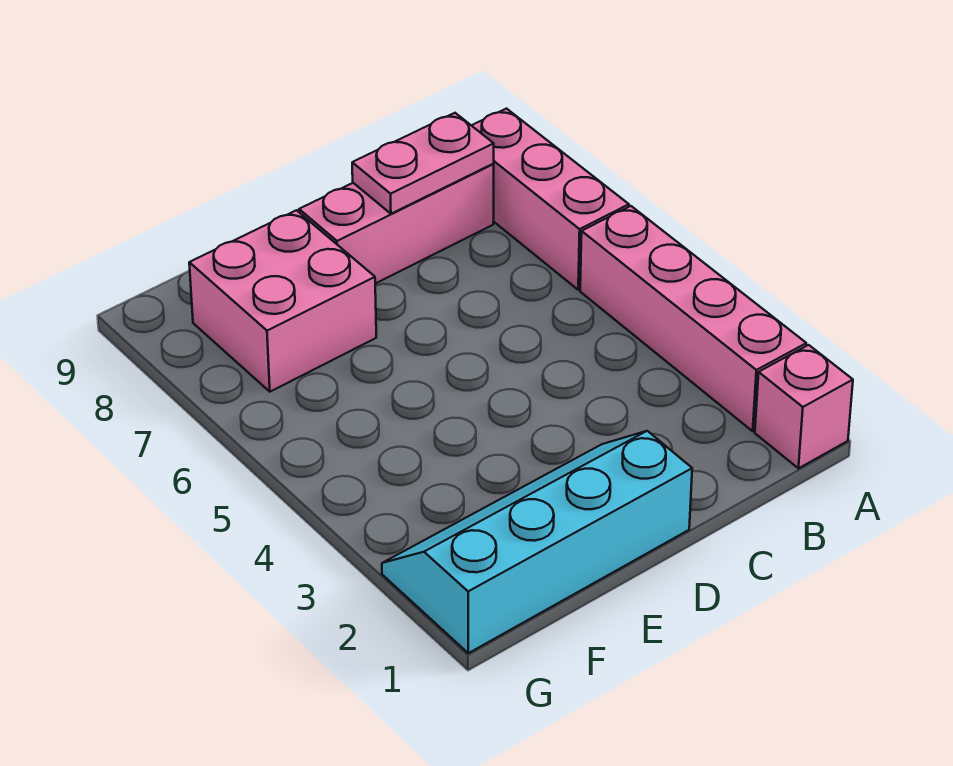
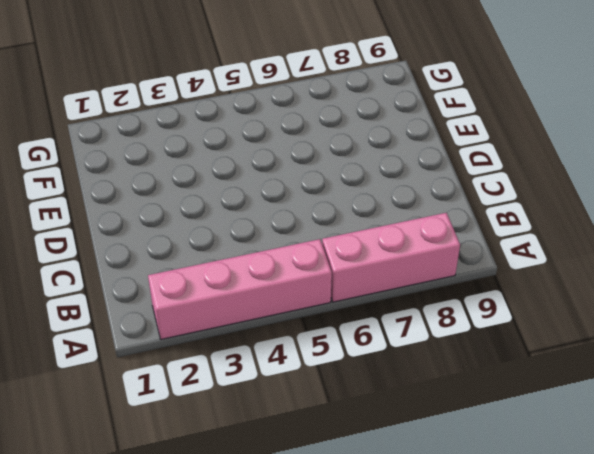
none -> pink brick A1 level 1
none -> pink brick B8:D8 level 1

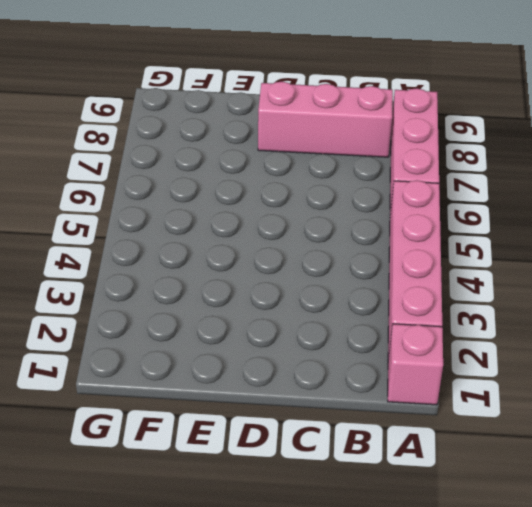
none -> cyan slope D1:G2 level 1 top 1
none -> pink brick E7:F8 level 1

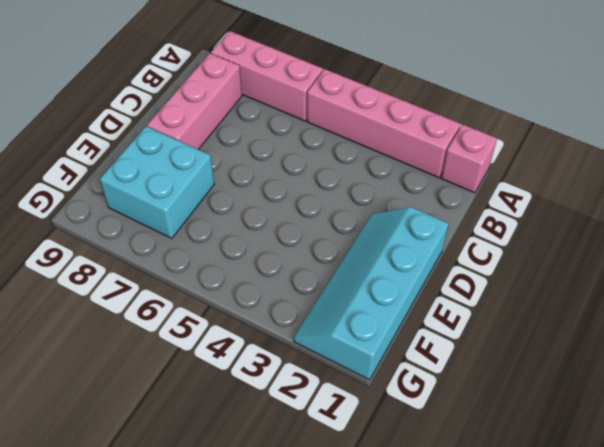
cyan brick E7:F8 level 1 -> pink brick E7:F8 level 1
none -> pink plate B8:C8 level 2

